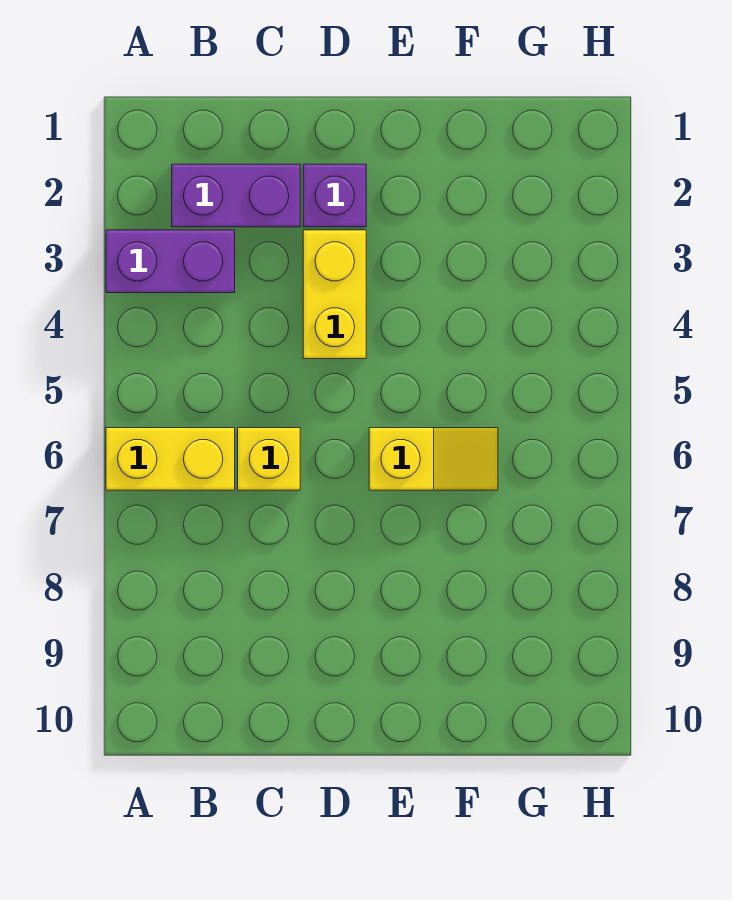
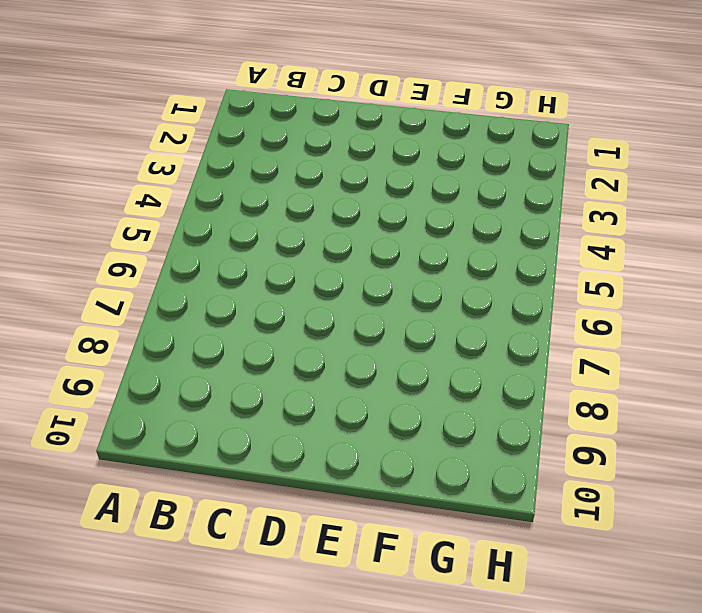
none -> purple brick A3:B3 level 1
none -> yellow brick A6:B6 level 1

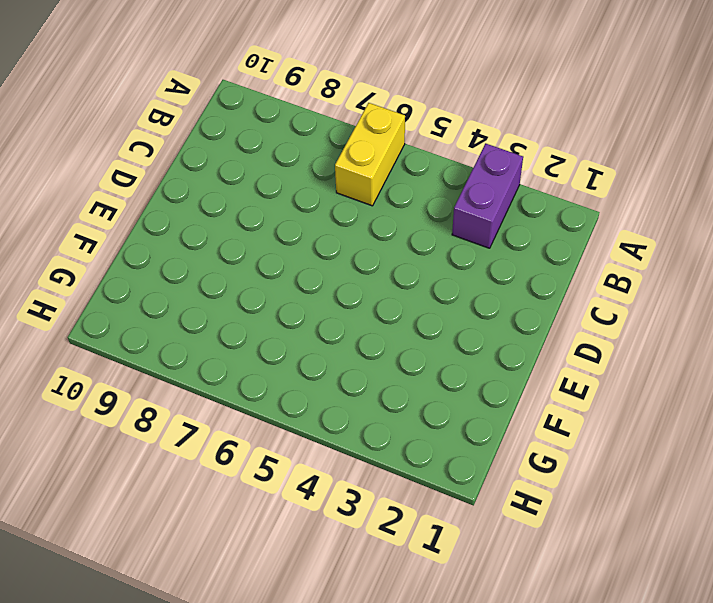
none -> purple brick B2:C2 level 1
none -> yellow brick C6 level 1

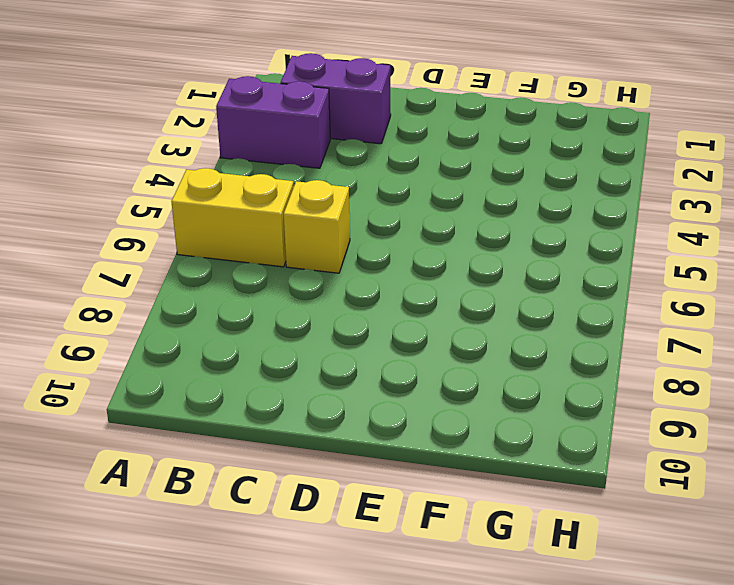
none -> purple brick D2 level 1
none -> yellow brick D3:D4 level 1

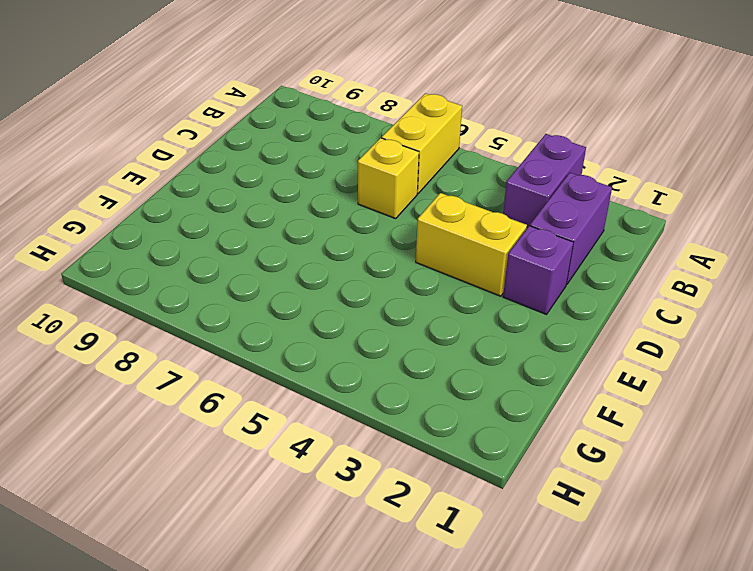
none -> yellow slope E6:F6 level 1 top E

